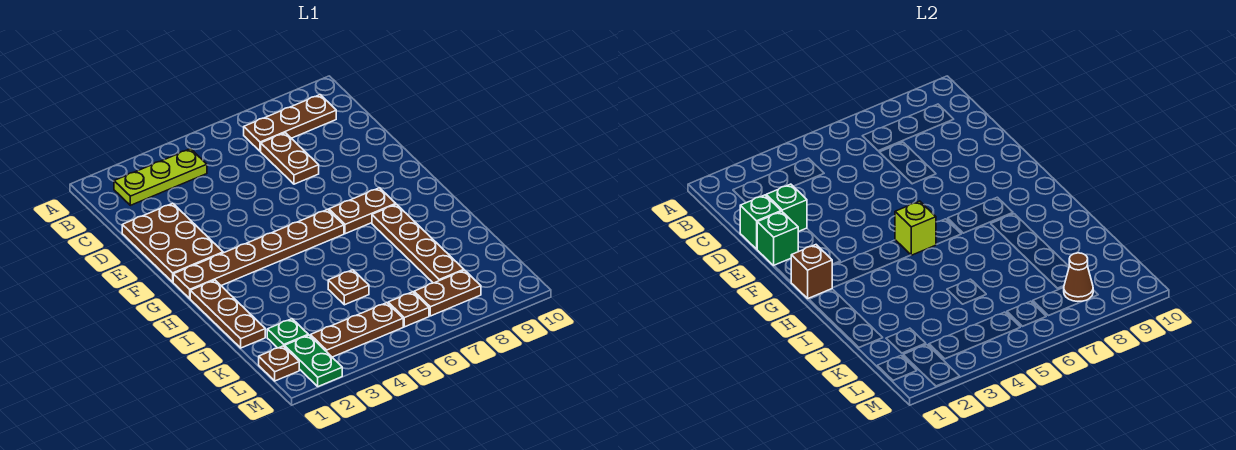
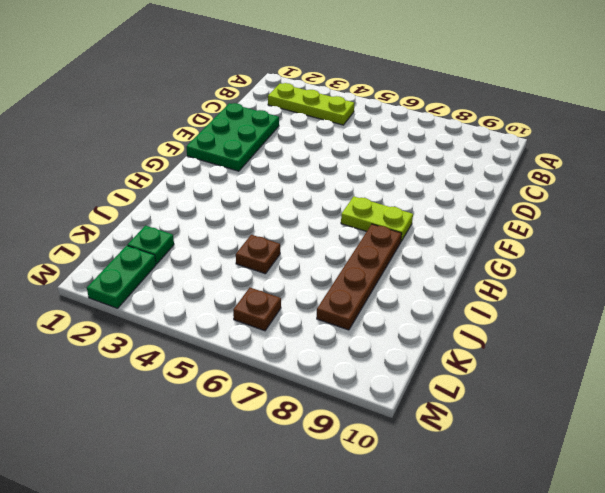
green plate D1:F2 level 1 -> brown plate D1:F2 level 1
lime plate G7:G8 level 1 -> brown plate G7:G8 level 1
none -> brown plate B7:B9 level 1
none -> brown plate C7:D7 level 1
none -> brown plate G1:G6 level 1

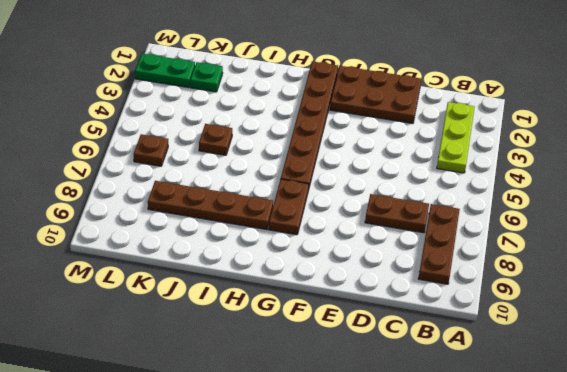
none -> brown plate H1:J1 level 1
none -> brown plate L1 level 1
none -> brown plate L3:L5 level 1

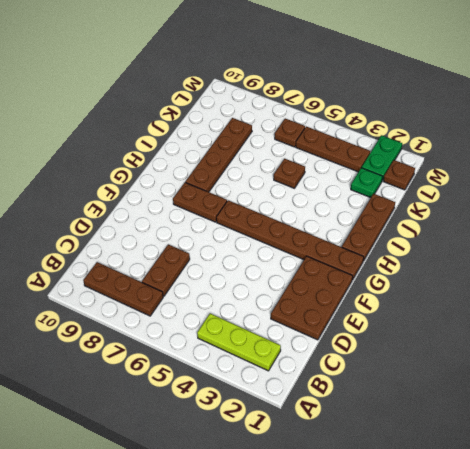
none -> brown plate L7:L8 level 1
none -> green brick D1 level 2
none -> green brick D2 level 2

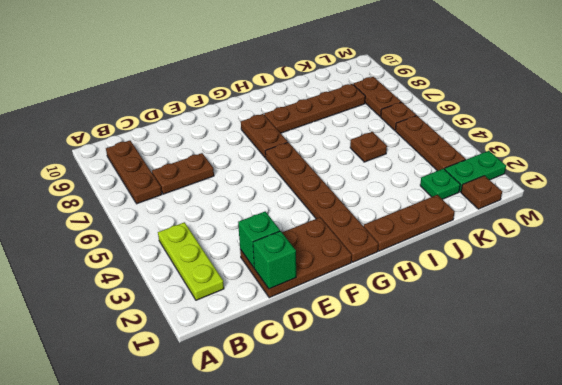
none -> green brick E1 level 2
none -> brown brick G1 level 2
none -> lime brick G5 level 2

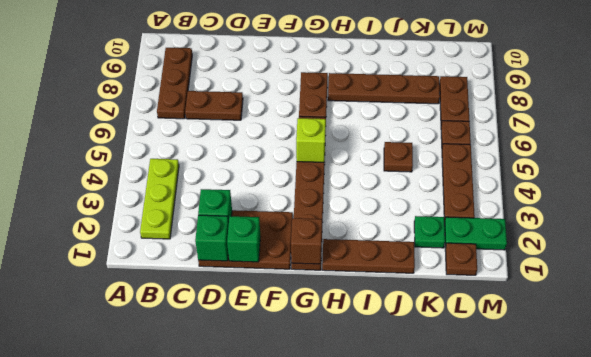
none -> brown cone L8 level 2

